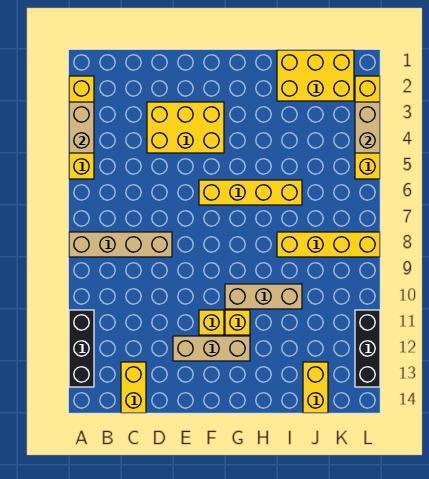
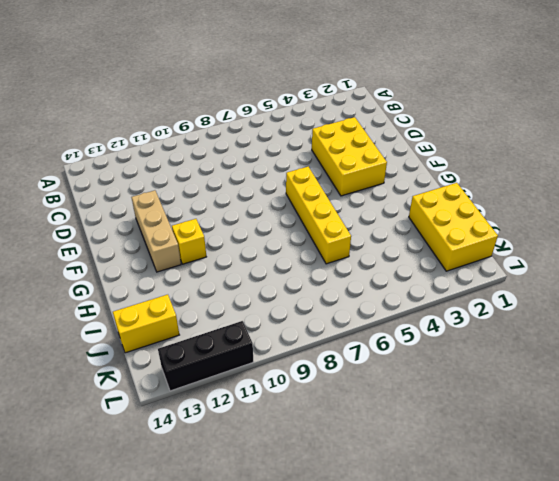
none -> yellow brick A2:A5 level 1
none -> tan brick A8:D8 level 1
none -> black brick A11:A13 level 1

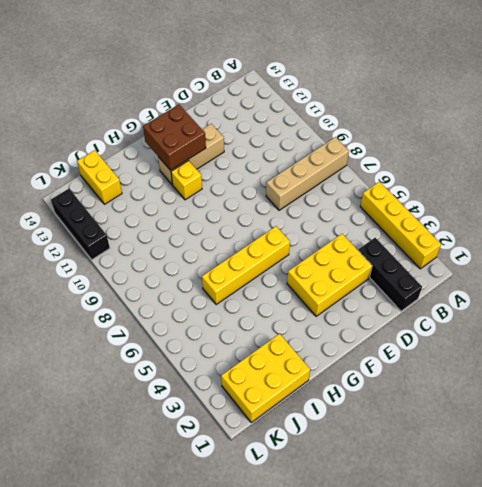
black brick C1:C3 level 1 -> black brick A11:A13 level 1
brown brick F12:G13 level 2 -> none
none -> yellow brick C13:C14 level 1
none -> yellow brick F11 level 1
none -> tan brick G10:I10 level 1

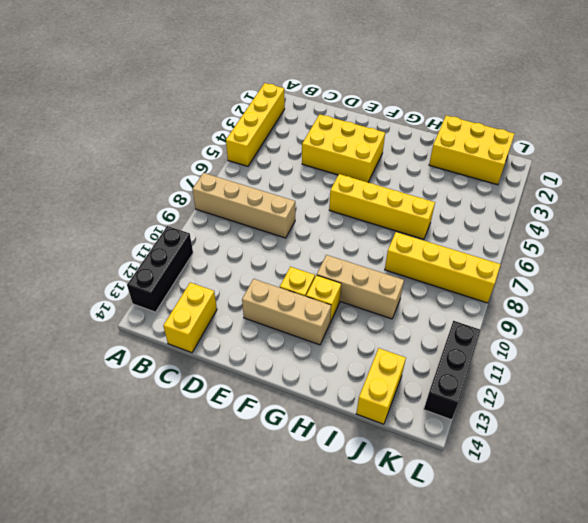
none -> yellow brick L2:L5 level 1
none -> tan brick A3:A4 level 2
none -> tan brick L3:L4 level 2

